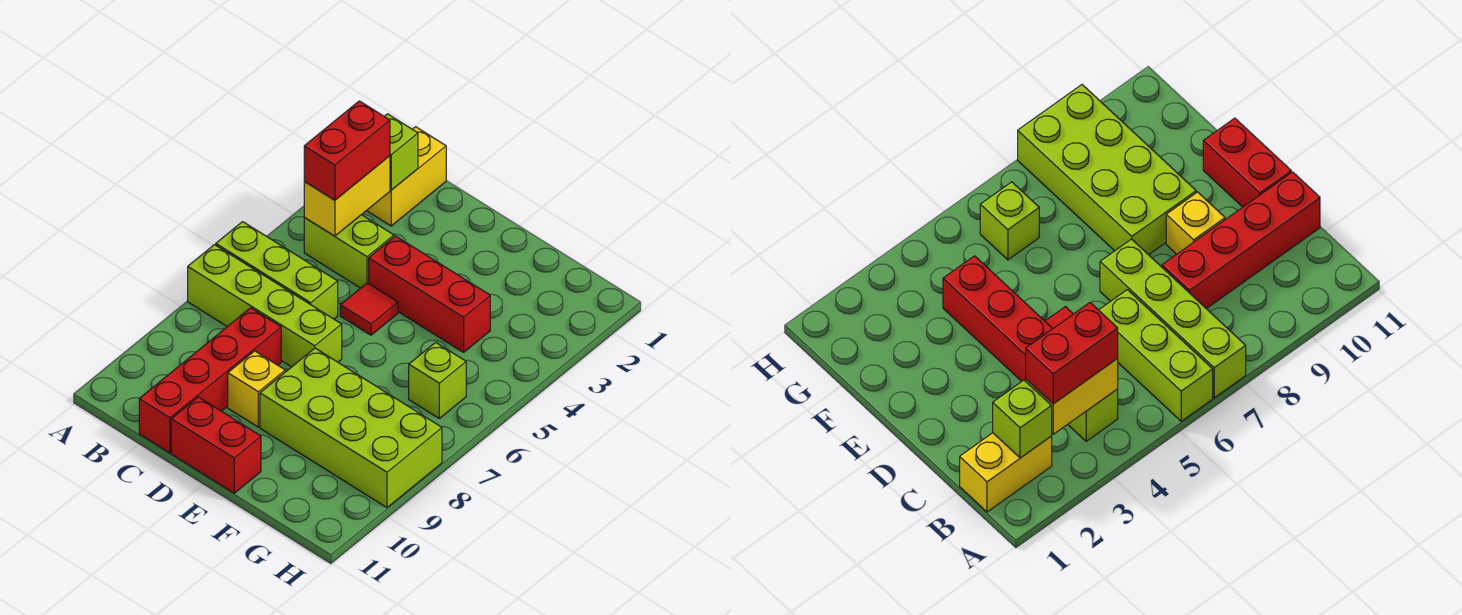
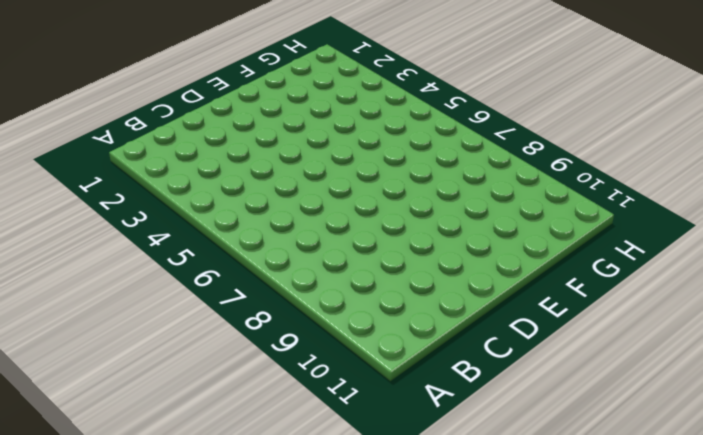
none -> lime brick A6:C6 level 1
none -> lime brick A7:D7 level 1
none -> yellow brick B1:B2 level 1

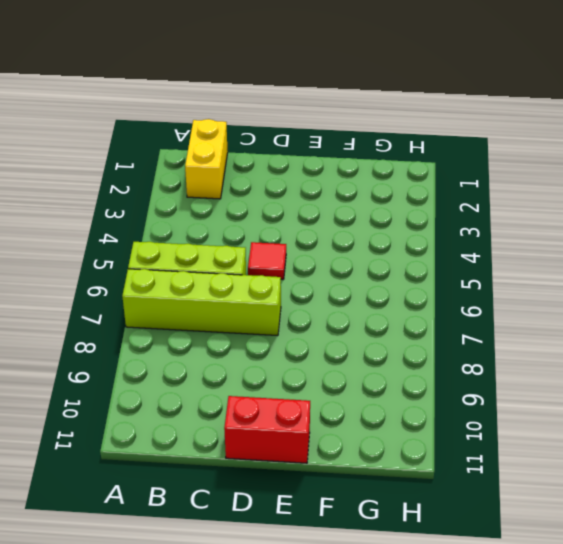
none -> lime brick B4:C4 level 1
none -> red brick C8:C11 level 1
none -> red brick D4:F4 level 1

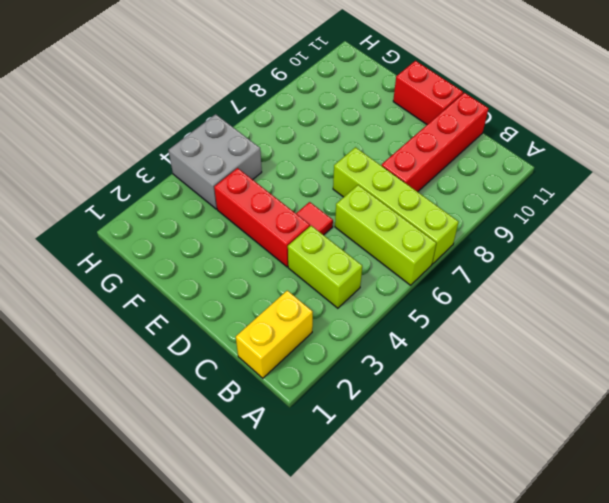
grey brick G4:H5 level 1 -> none
none -> yellow brick D9 level 1
none -> lime brick E8:H9 level 1
none -> lime brick G6 level 1

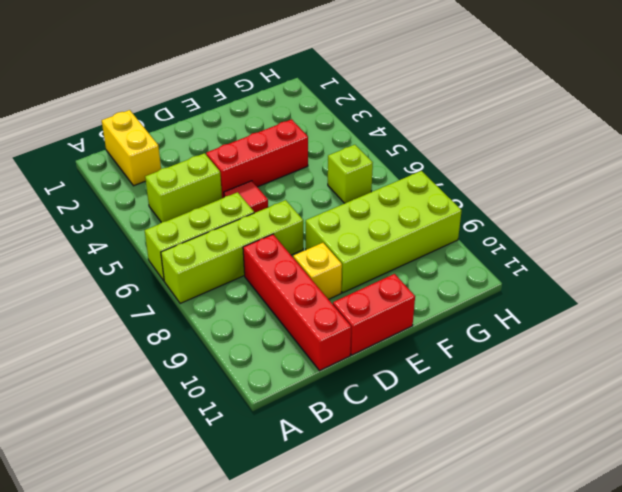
none -> lime brick B2 level 2
none -> yellow brick B3:B4 level 2
none -> red brick B3:B4 level 3

